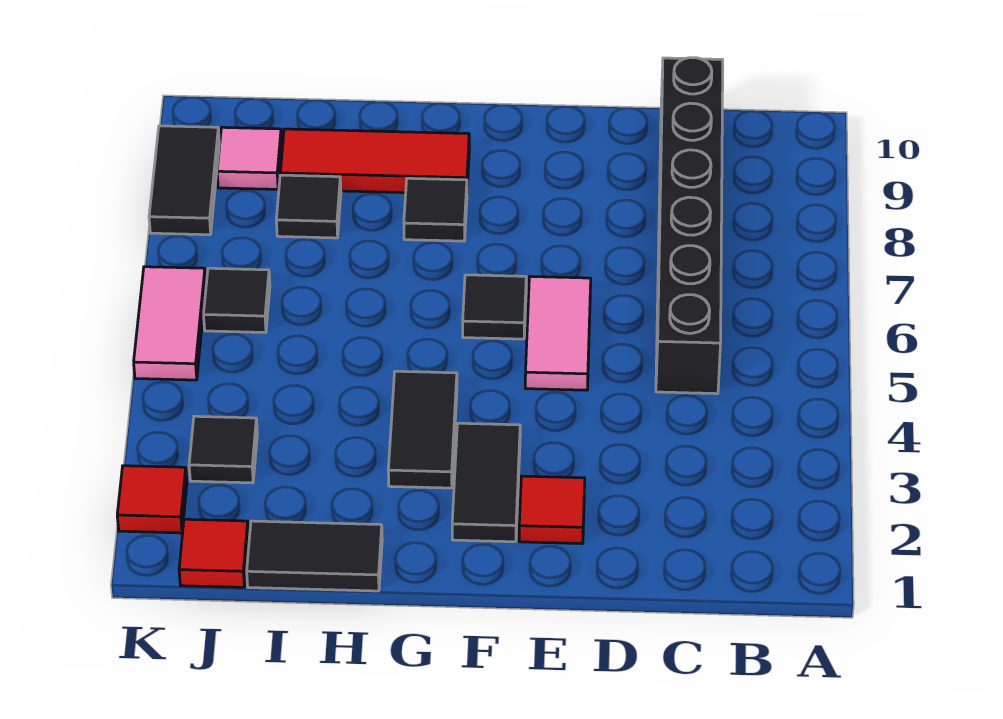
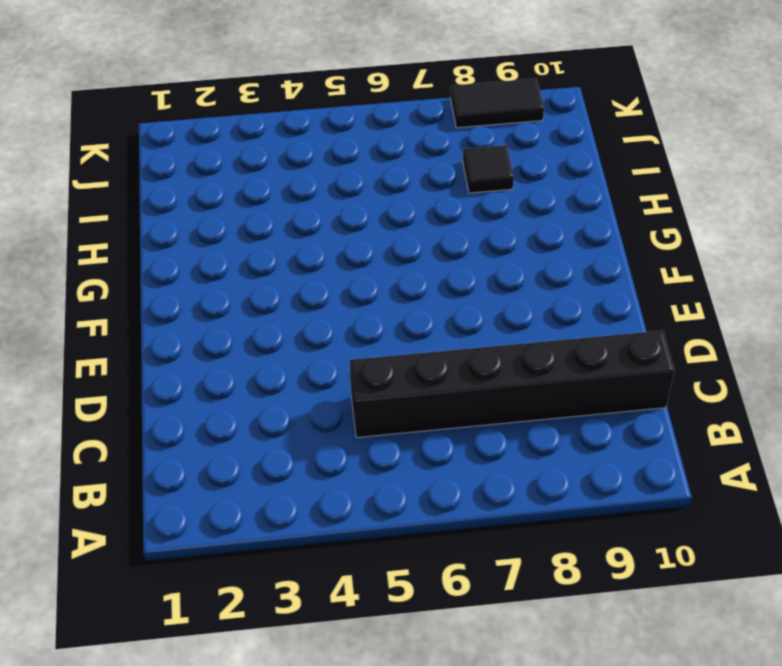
none -> red tile E2 level 1
none -> pink tile E5:E6 level 1
none -> black tile F2:F3 level 1

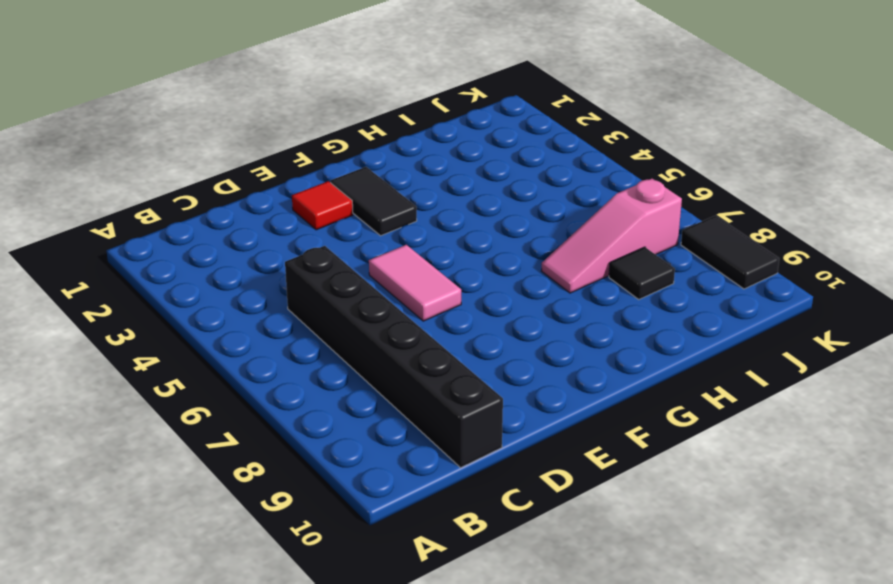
pink slope H7:J7 level 1 top J -> none
none -> black tile F6 level 1
none -> black tile G3:G4 level 1
none -> black tile G8 level 1

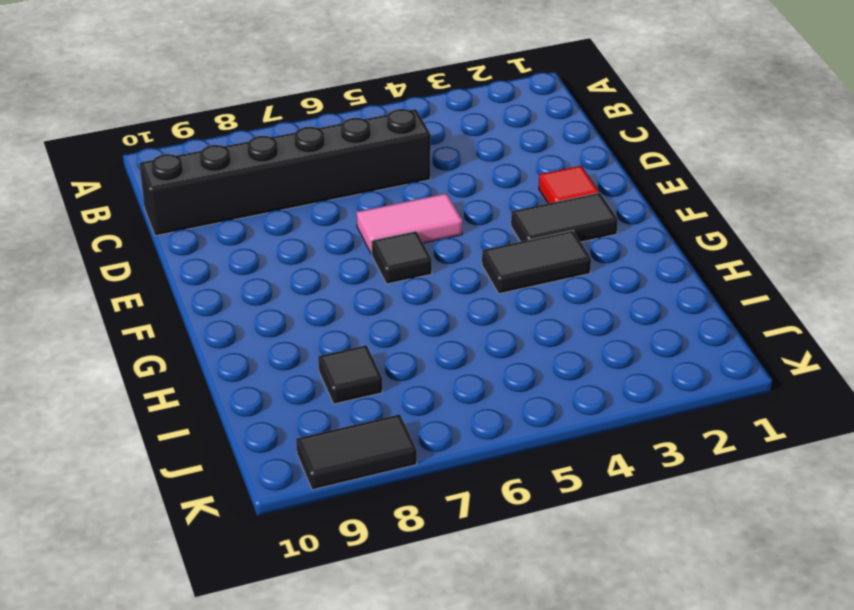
none -> black tile G8 level 1
none -> red tile G9:I9 level 1
none -> black tile H1:I1 level 1

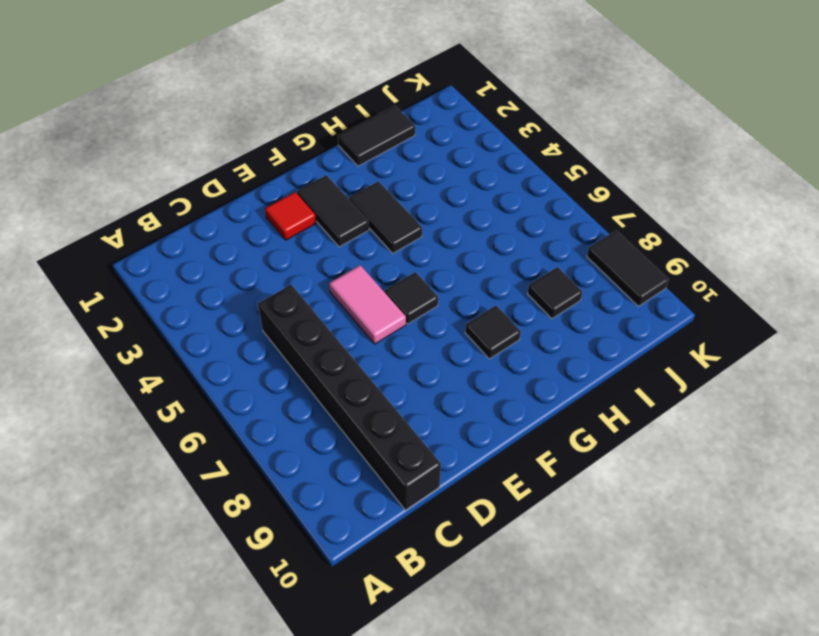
none -> red tile G9:I9 level 1
none -> red tile J1 level 1
none -> black tile J3 level 1

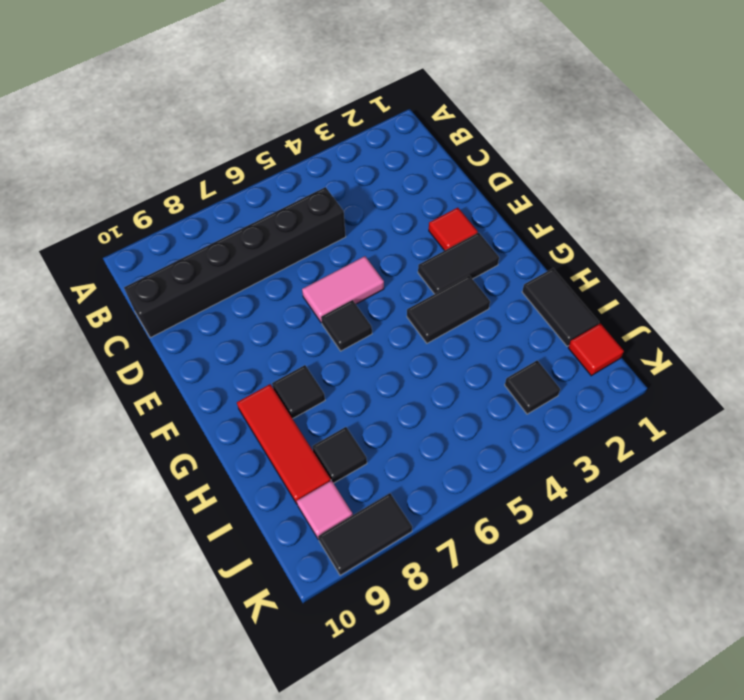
none -> black tile J6 level 1
none -> red tile K2 level 1
none -> pink tile K5:K6 level 1

